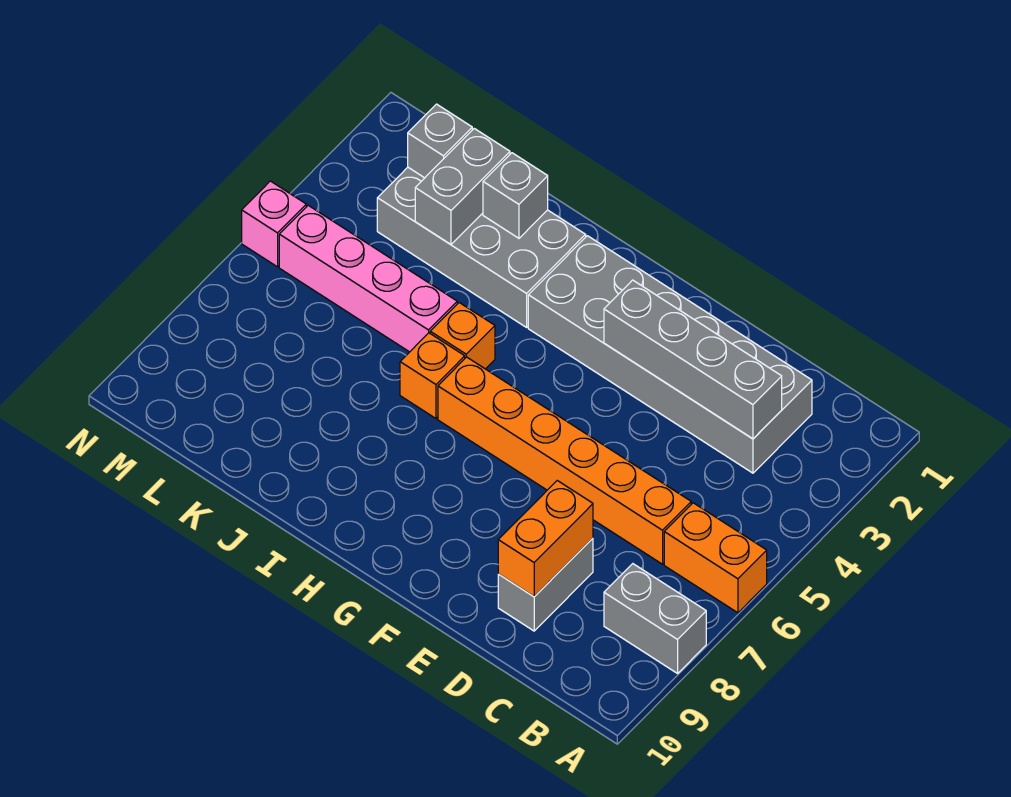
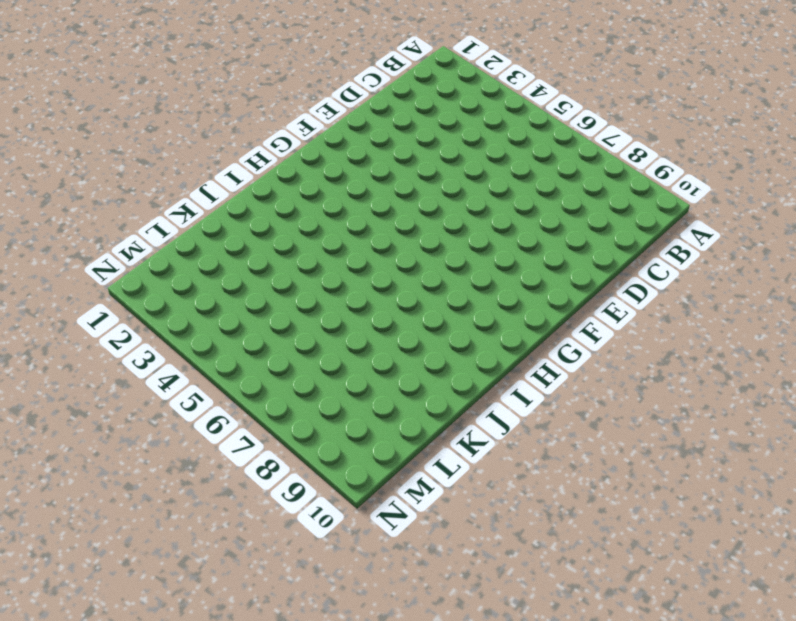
none -> orange brick A6:B6 level 1
none -> grey brick A8:B8 level 1
none -> grey brick C2:H3 level 1

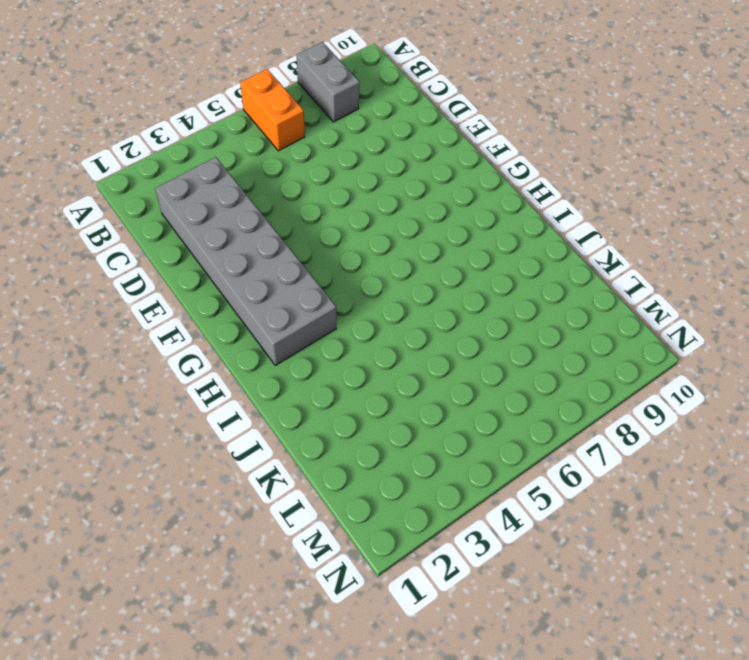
none -> orange brick C6:H6 level 1
none -> grey brick D8:D9 level 1
none -> grey brick I2:L3 level 1

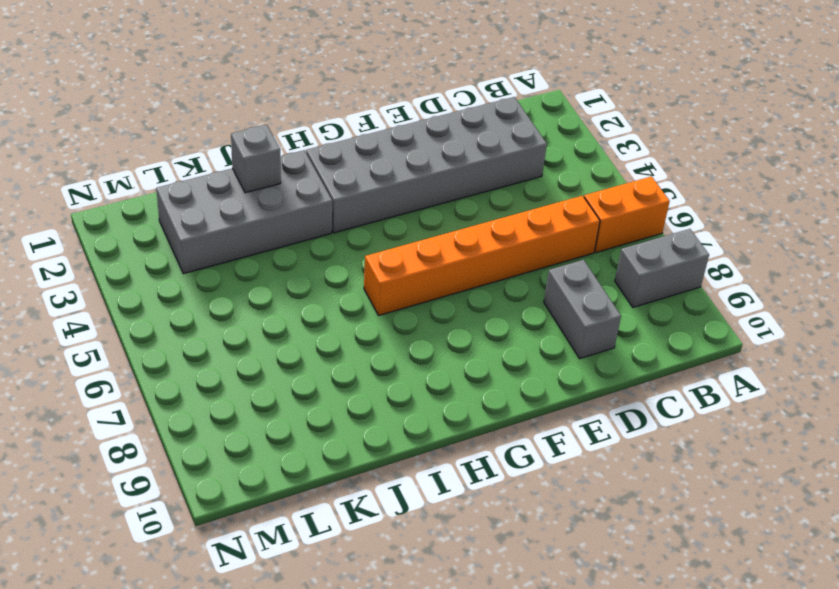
none -> orange brick I5 level 1
none -> orange brick I6 level 1
none -> pink brick J5:M5 level 1

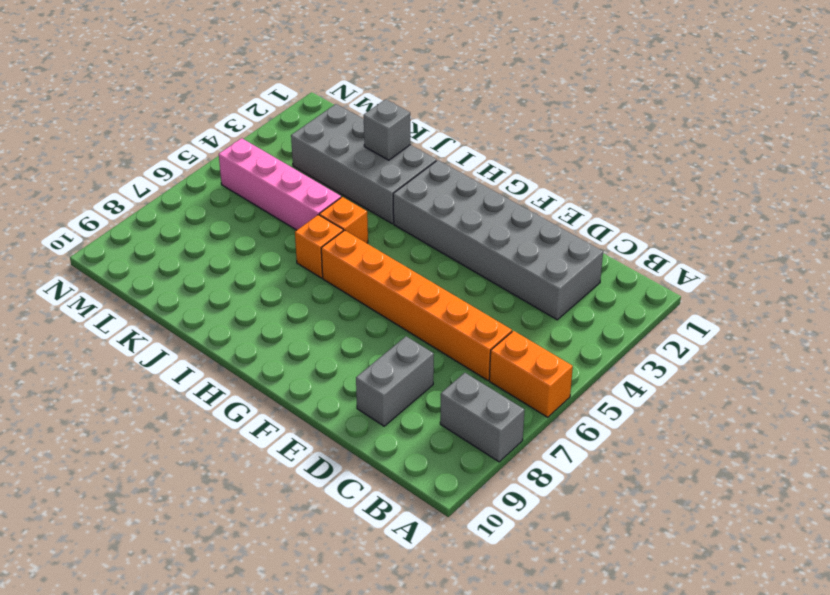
none -> pink brick N5 level 1
none -> grey brick C3:F3 level 2
none -> orange brick D8:D9 level 2

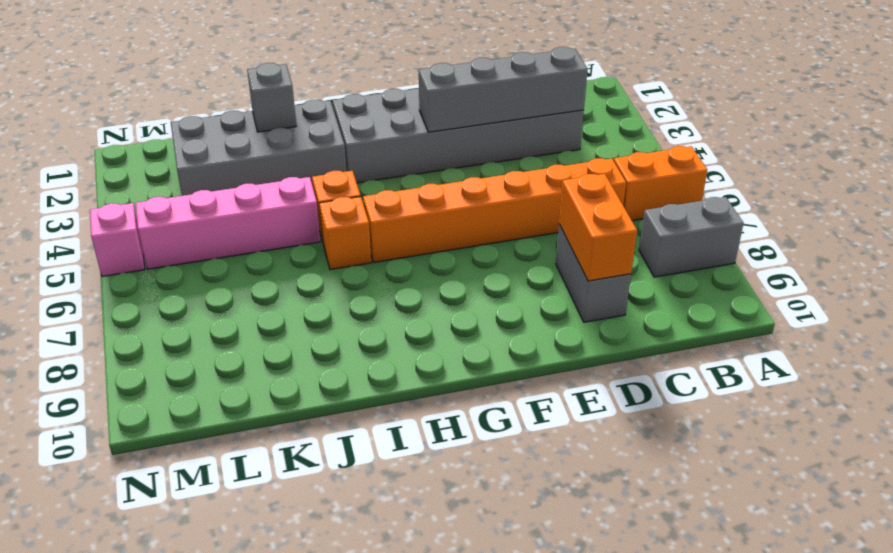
none -> grey brick K2:K3 level 2
none -> grey brick L2 level 2

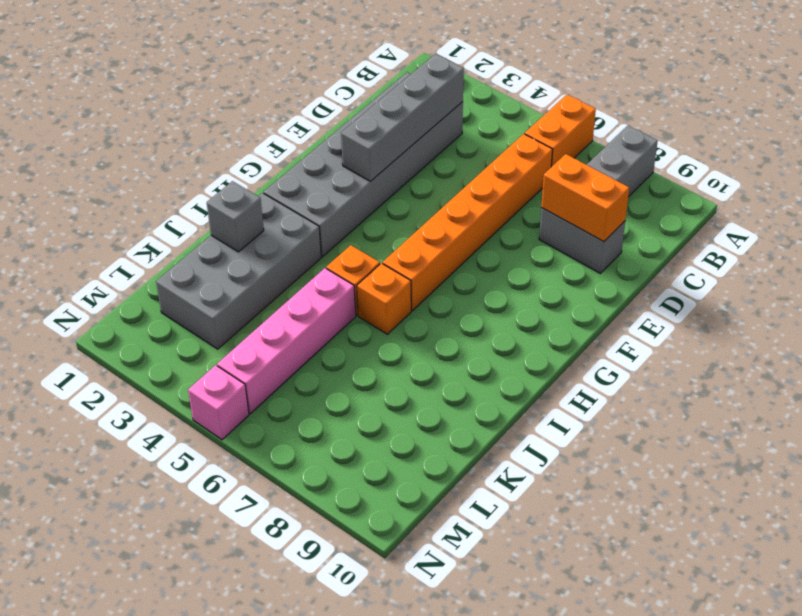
none -> grey brick K2:K3 level 2
none -> grey brick L2 level 2

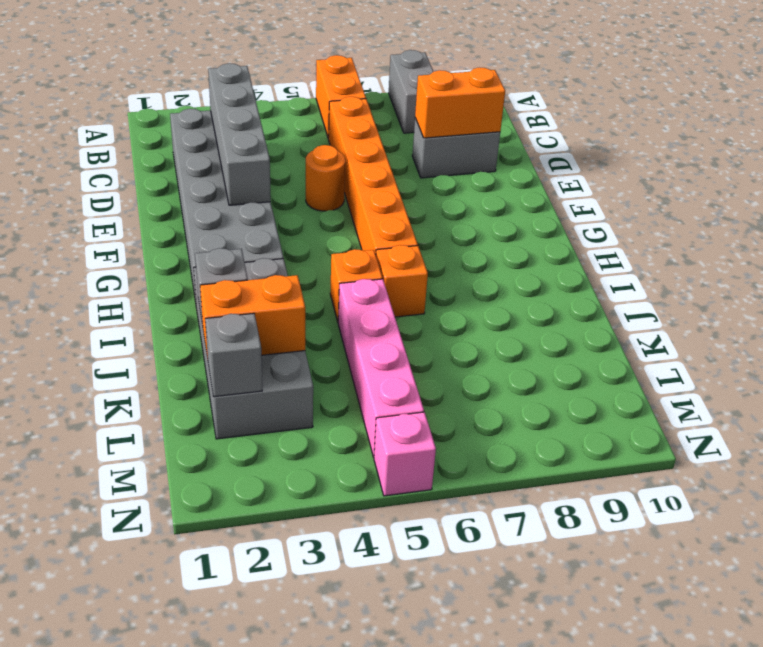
orange round brick E5 level 1 -> none
orange brick K2:K3 level 2 -> grey brick K2:K3 level 2

